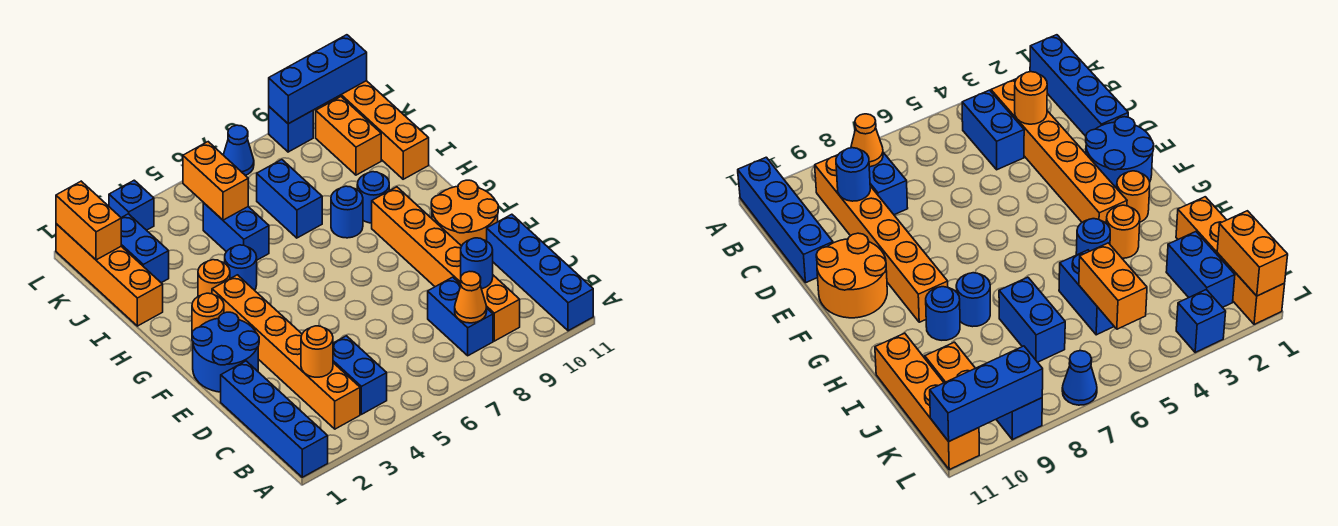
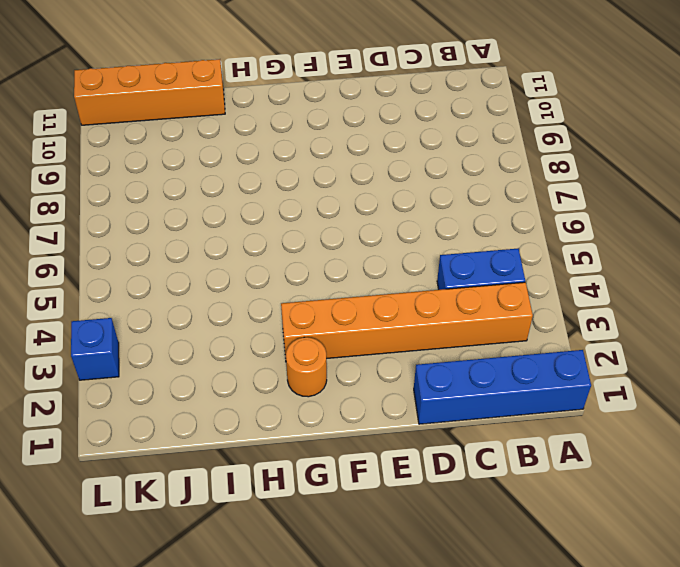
none -> blue brick A11:D11 level 1
none -> blue brick B8:C8 level 1
none -> orange brick B9:G9 level 1

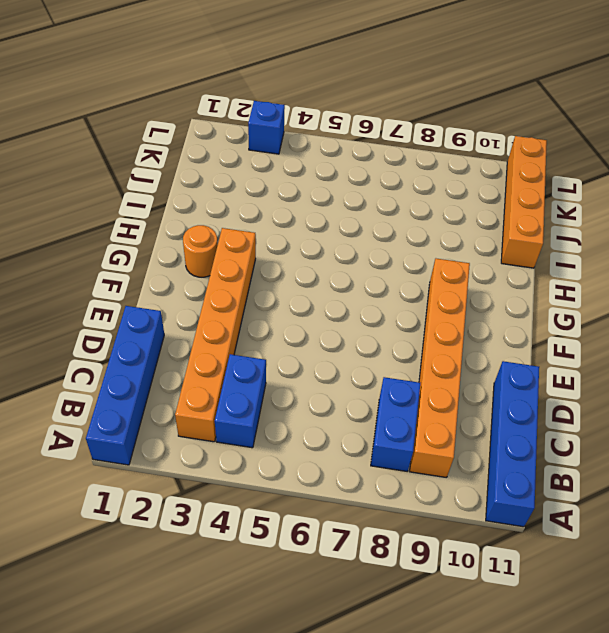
none -> blue round brick E1:F2 level 1
none -> orange round brick E10:F11 level 1
none -> orange round brick H3 level 1

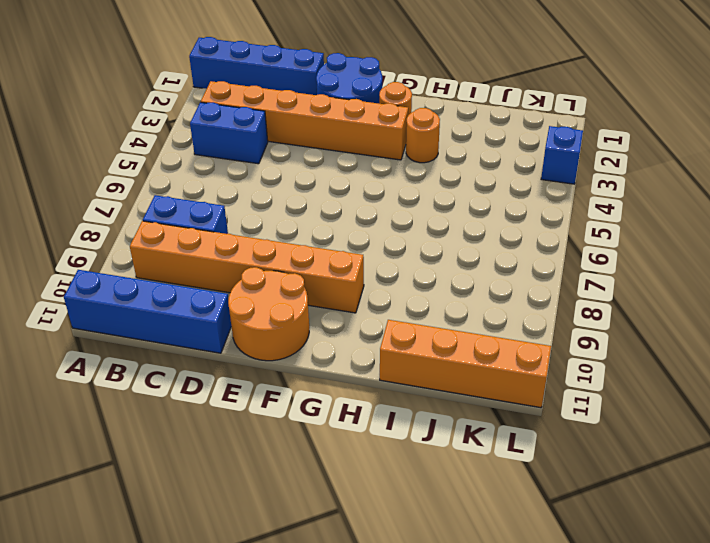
none -> blue round brick H4 level 1
none -> blue round brick H8 level 1
none -> blue round brick H9 level 1

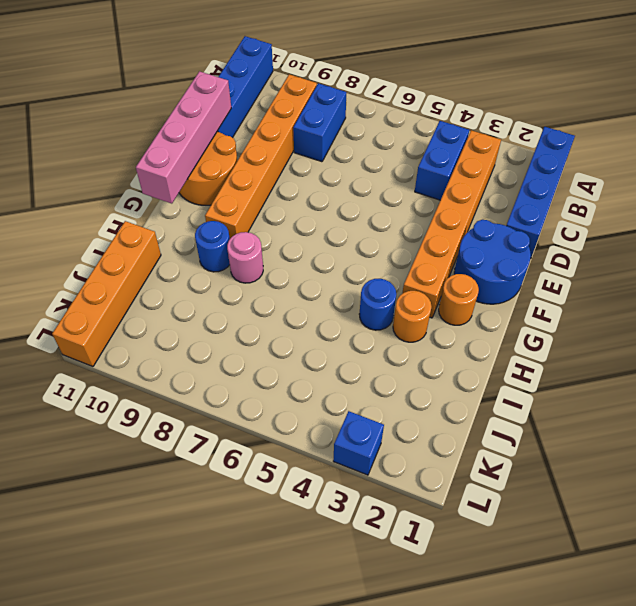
pink brick D11:G11 level 2 -> none
pink round brick H8 level 1 -> blue round brick H8 level 1
none -> orange brick I1:L1 level 1
none -> blue brick I5:J5 level 1
none -> blue brick I7:J7 level 1

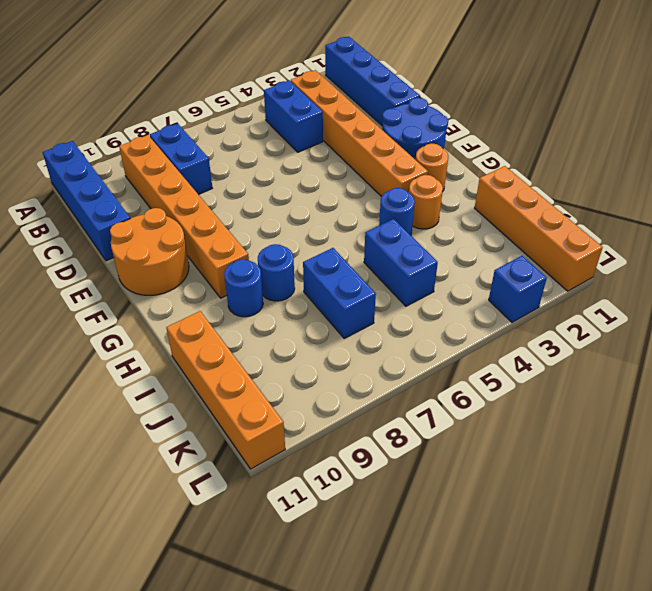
none -> blue brick J2:K2 level 1
none -> orange brick J10:K10 level 1
none -> blue cone L7 level 1

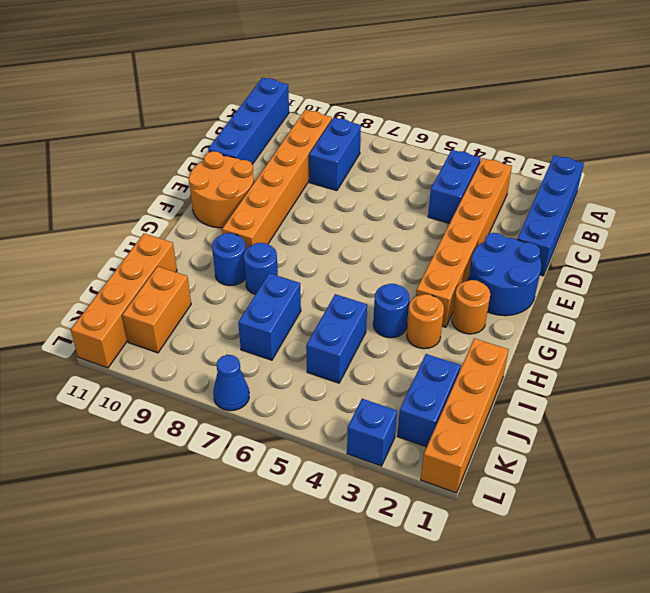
none -> blue brick L9 level 1
none -> orange cone B8 level 2
none -> orange round brick C3 level 2

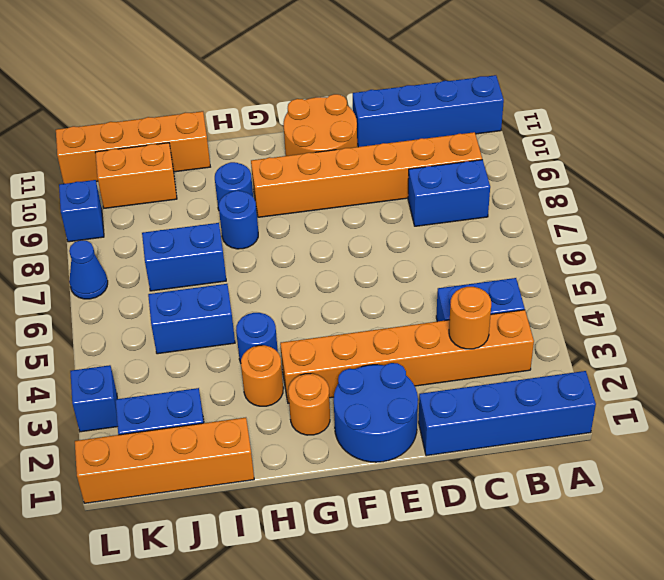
none -> orange cone B8 level 2
none -> blue round brick C9 level 2
none -> orange brick J5:K5 level 2

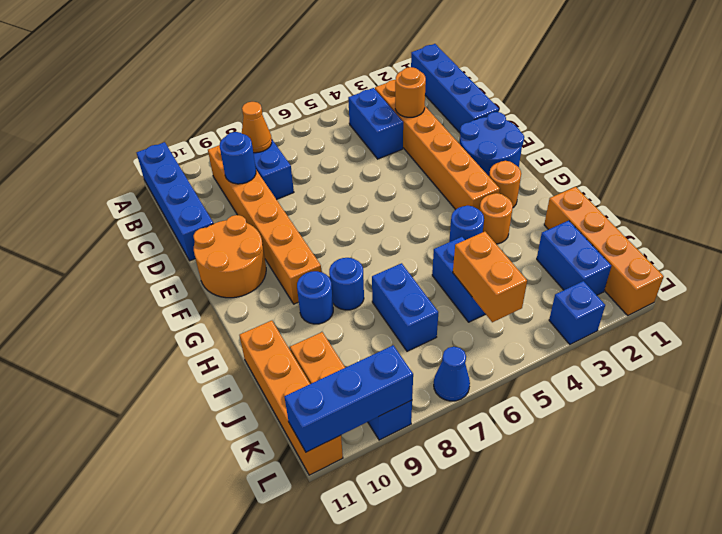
none -> orange brick K1:L1 level 2

